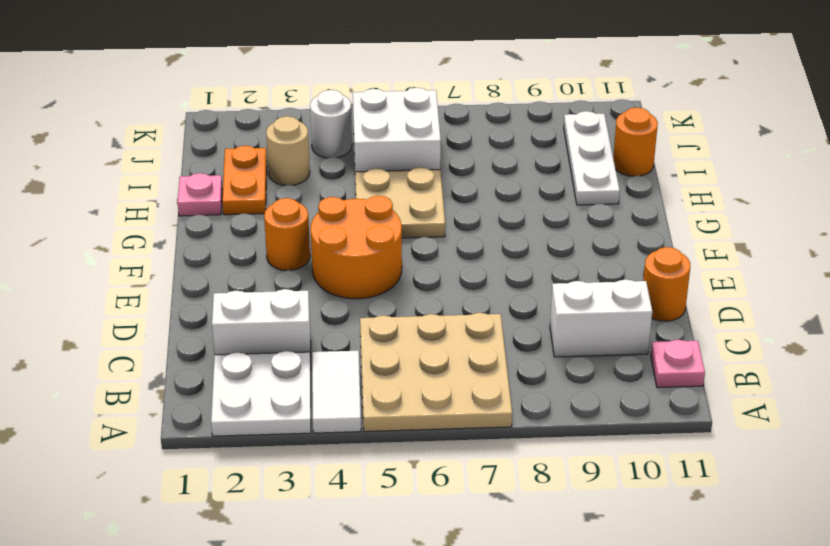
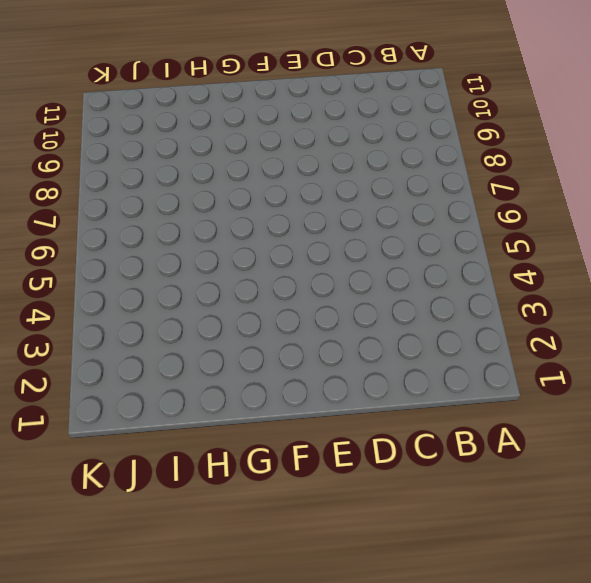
none -> white plate A2:B3 level 1
none -> white tile A4:B4 level 1
none -> tan plate A5:C7 level 1

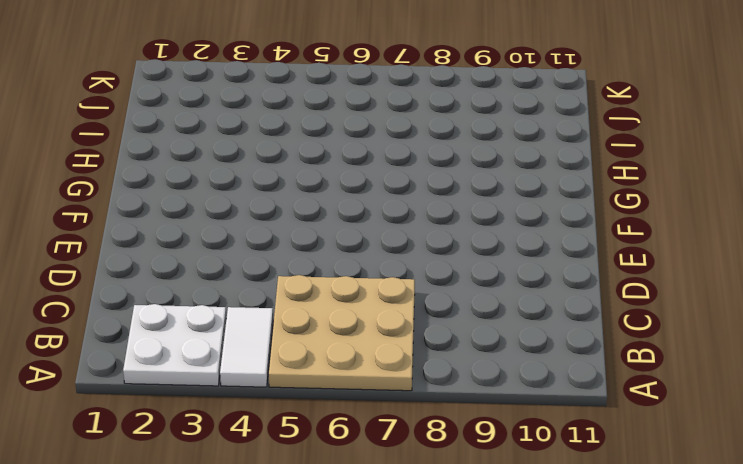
none -> pink plate B11 level 1
none -> white brick C2:C3 level 1
none -> white brick C9:C10 level 1

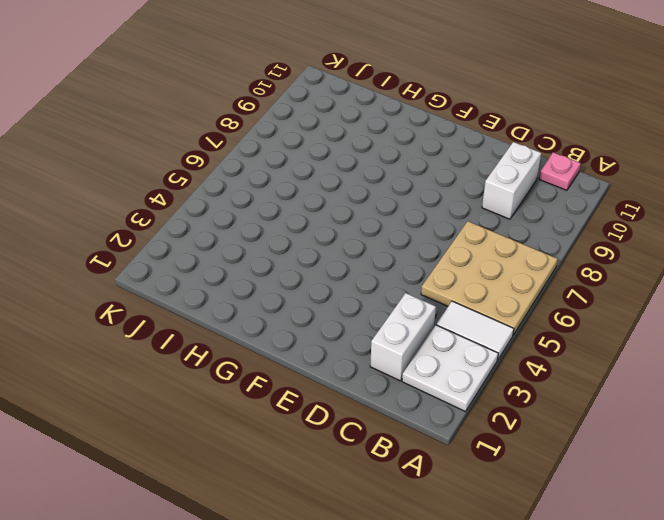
none -> orange round brick D11 level 1
none -> orange round brick E4:F5 level 1
none -> orange round brick F3 level 1

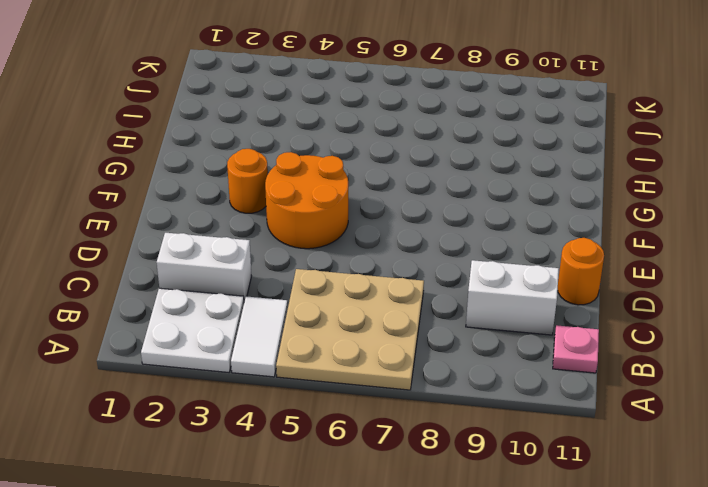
none -> tan plate G5:H6 level 1
none -> pink plate H1 level 1
none -> orange plate H2:I2 level 1

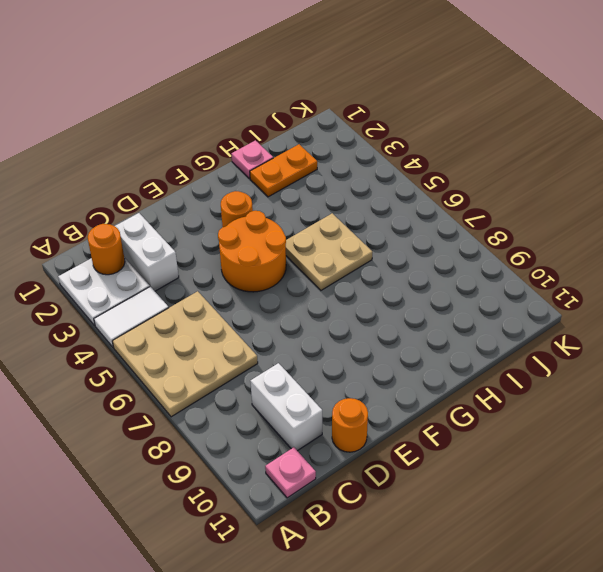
orange round brick B2 level 2 -> orange round brick I11 level 1
none -> white plate H10:J10 level 1
none -> tan round brick I3 level 1
none -> white brick I5:J6 level 1

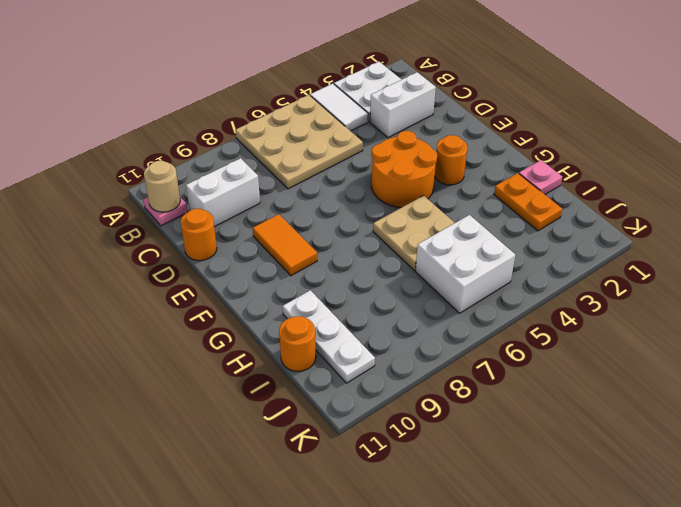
tan round brick B11 level 2 -> tan round brick I3 level 1
orange tile E9:F9 level 1 -> none
none -> white round brick J4 level 1

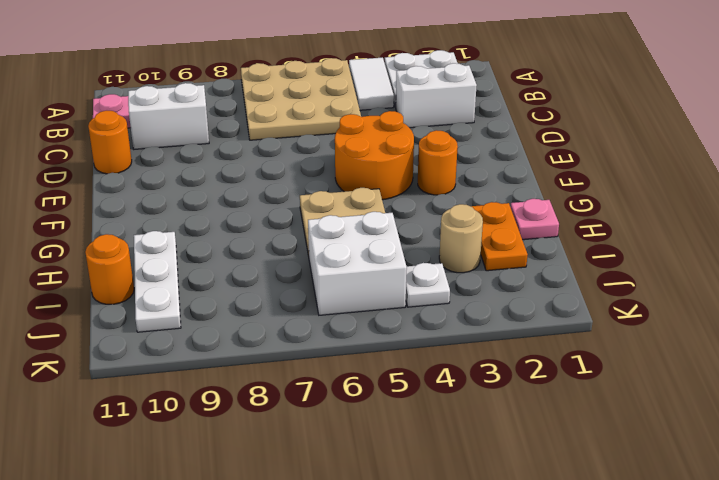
white plate J4 level 1 -> white round brick J4 level 1

